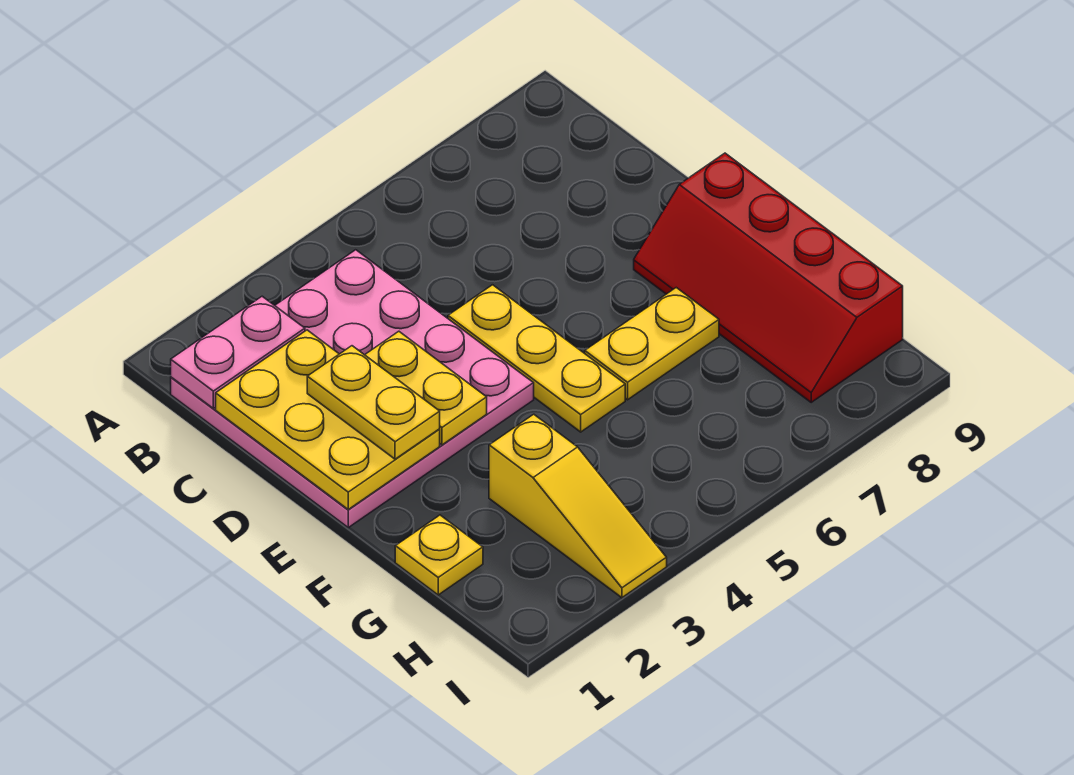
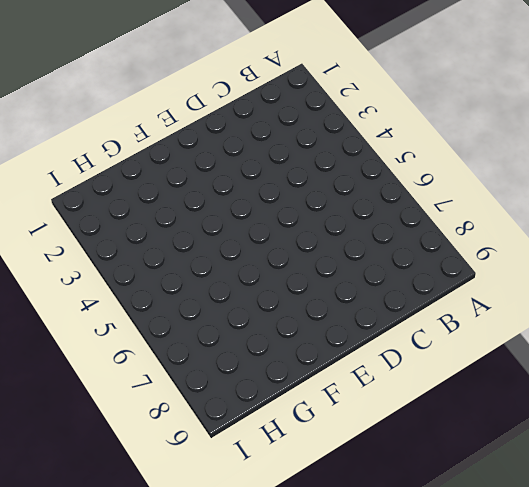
none -> pink plate B1:E4 level 1
none -> yellow plate D5:F5 level 1

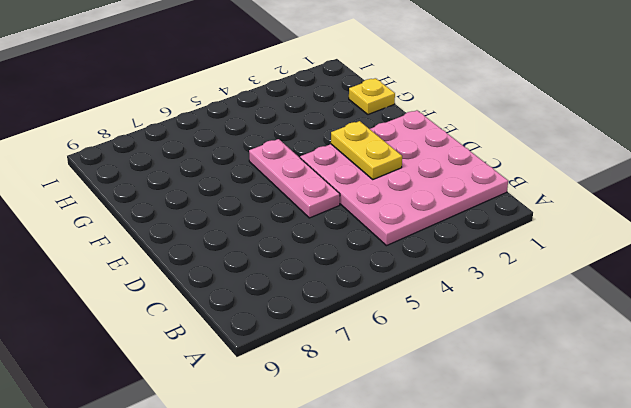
pink plate D5:F5 level 1 -> yellow plate D5:F5 level 1
none -> red slope E8:H9 level 1 top 9
none -> yellow plate F6:F7 level 1

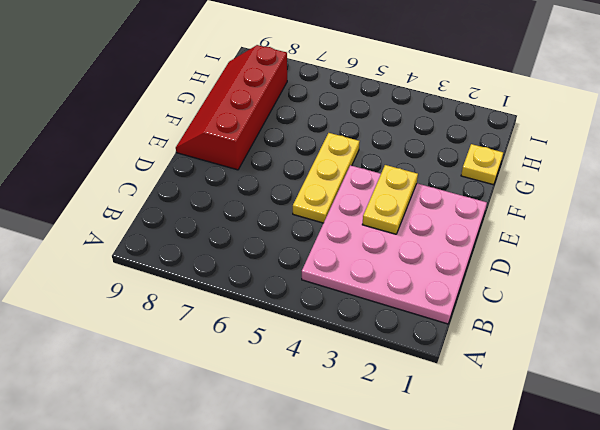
red slope E8:H9 level 1 top 8 -> red slope E8:H9 level 1 top 9
none -> yellow plate F6:F7 level 1
none -> yellow slope G3:I3 level 1 top G

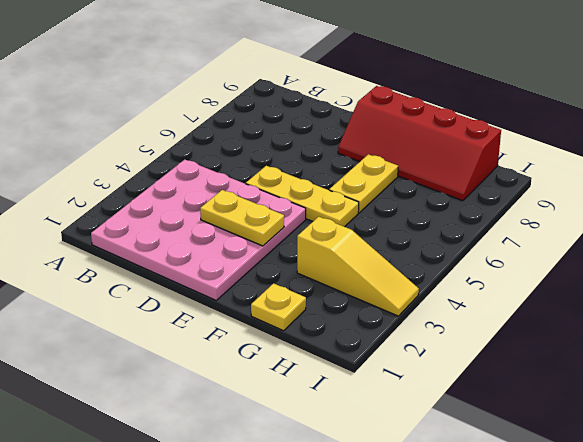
none -> pink plate B1:B2 level 2
none -> yellow plate C1:E2 level 2

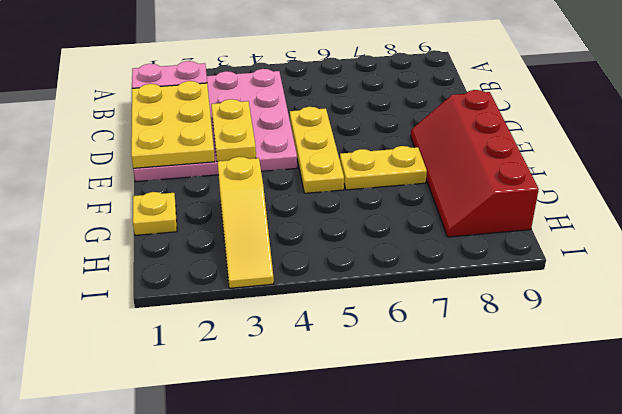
none -> yellow plate D2:E2 level 3

